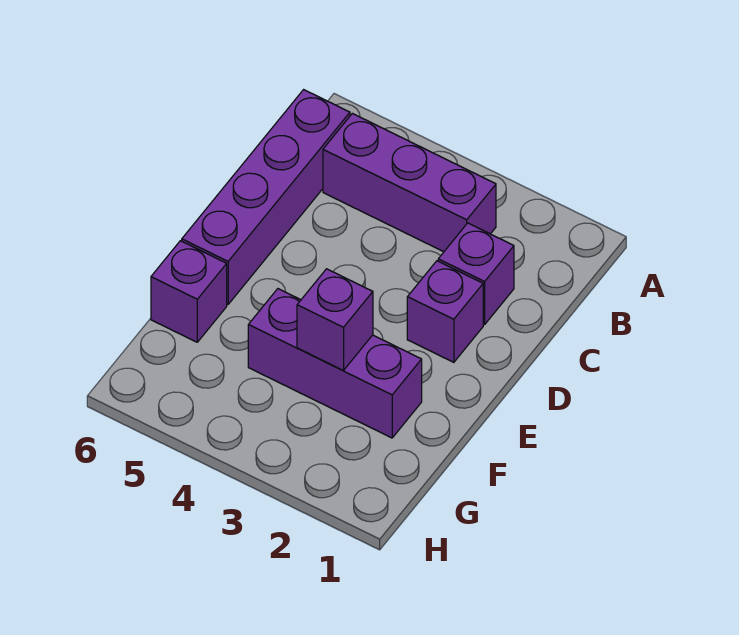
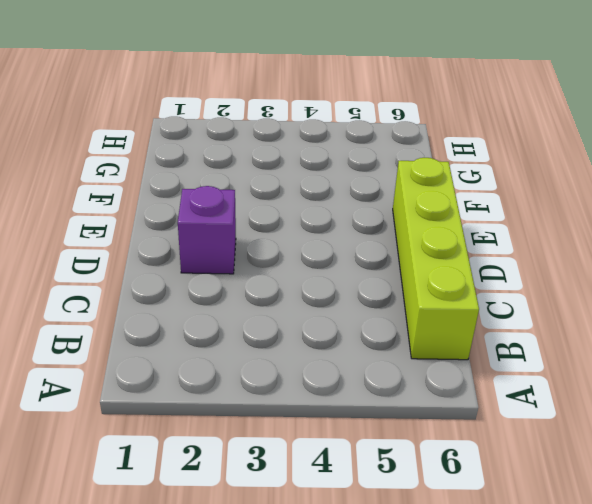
lime brick B6:E6 level 1 -> purple brick B6:E6 level 1
none -> purple brick B3:B5 level 1
none -> purple brick C2 level 1

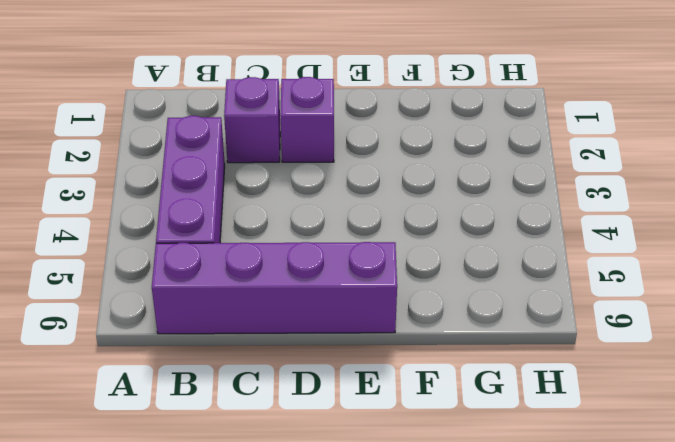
none -> purple brick F2:F4 level 1
none -> purple brick F6 level 1

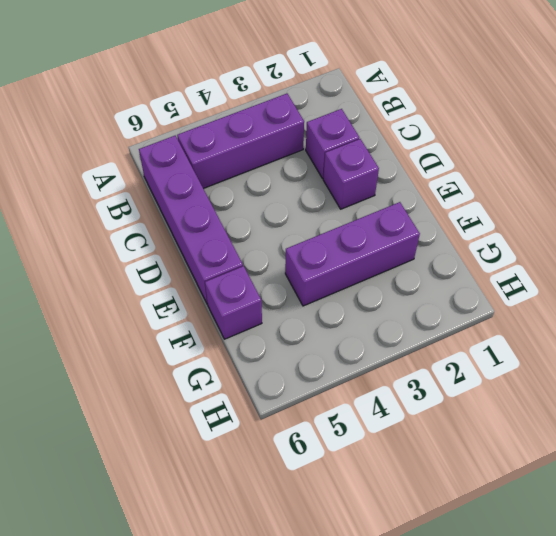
none -> purple brick F3 level 2

